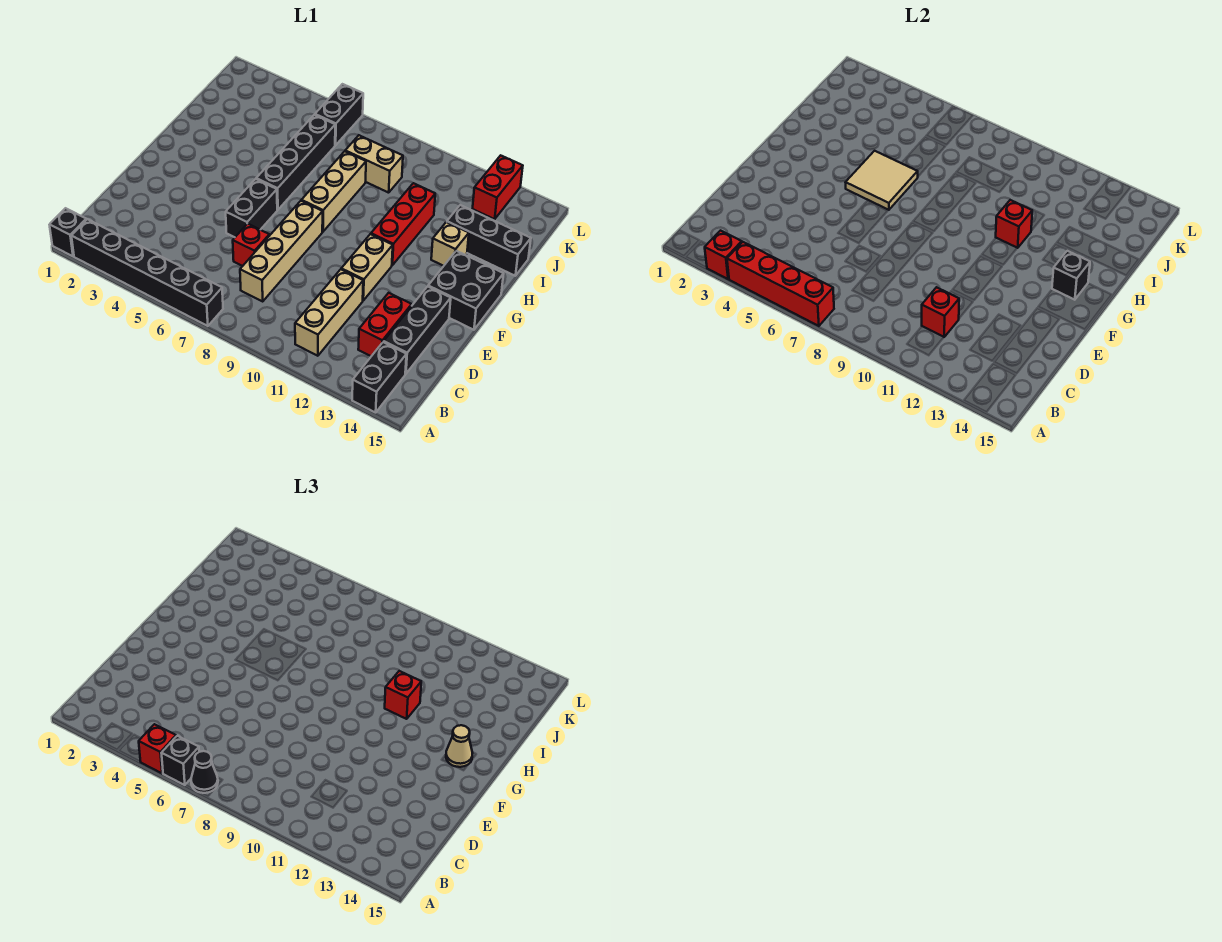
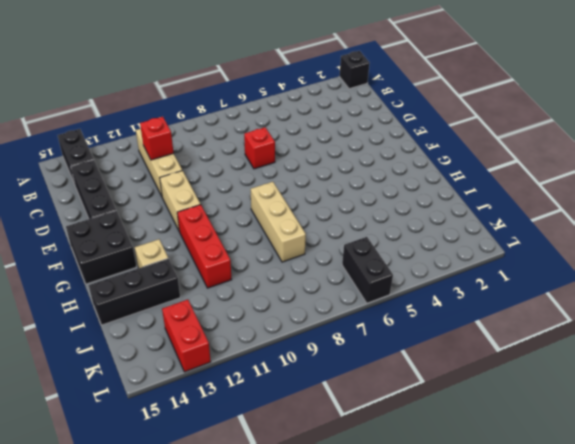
none -> black brick A2:A7 level 1
none -> tan brick C8:F8 level 1
none -> red brick C13:D13 level 1
none -> black brick E6:F6 level 1

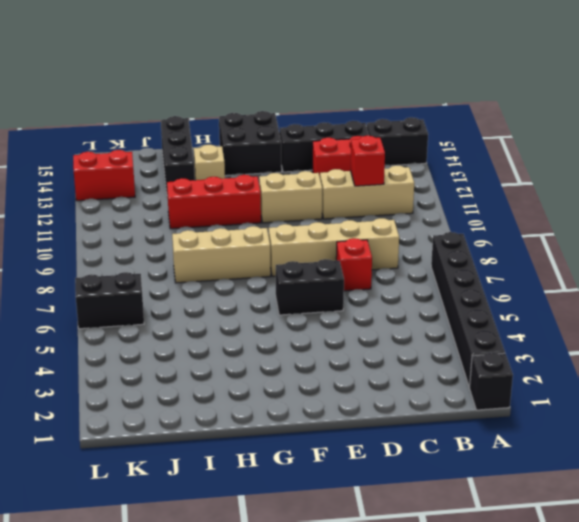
none -> black brick G6:J6 level 1
none -> tan brick J8:J9 level 1
none -> red brick A3 level 2
none -> red brick A4:A7 level 2

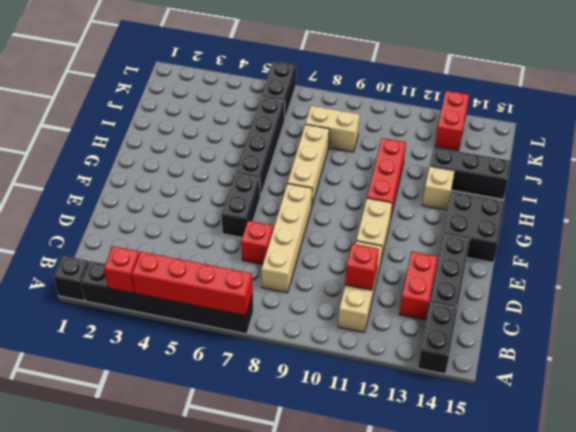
none -> tan tile G5:H6 level 2
none -> black brick G14 level 2
none -> red brick H11 level 2
none -> red brick A5 level 3

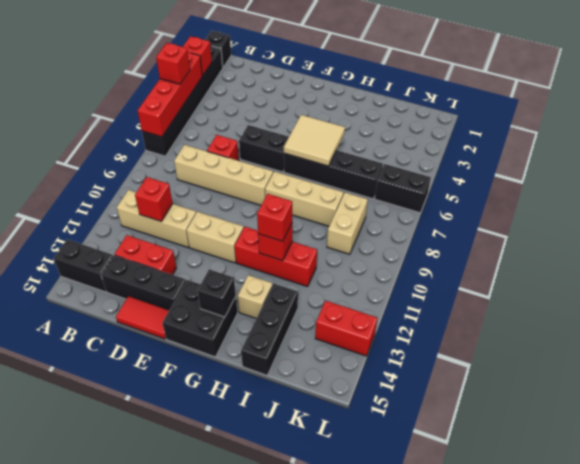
red tile D15:E15 level 1 -> none
none -> black brick A6 level 3
none -> black cone A7 level 3
none -> tan cone G14 level 3

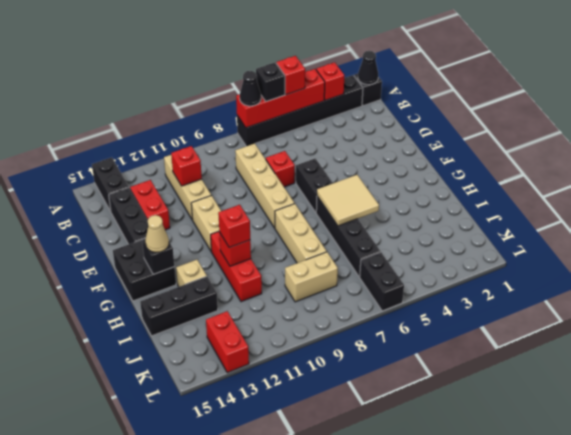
black cone A1 level 2 -> none

